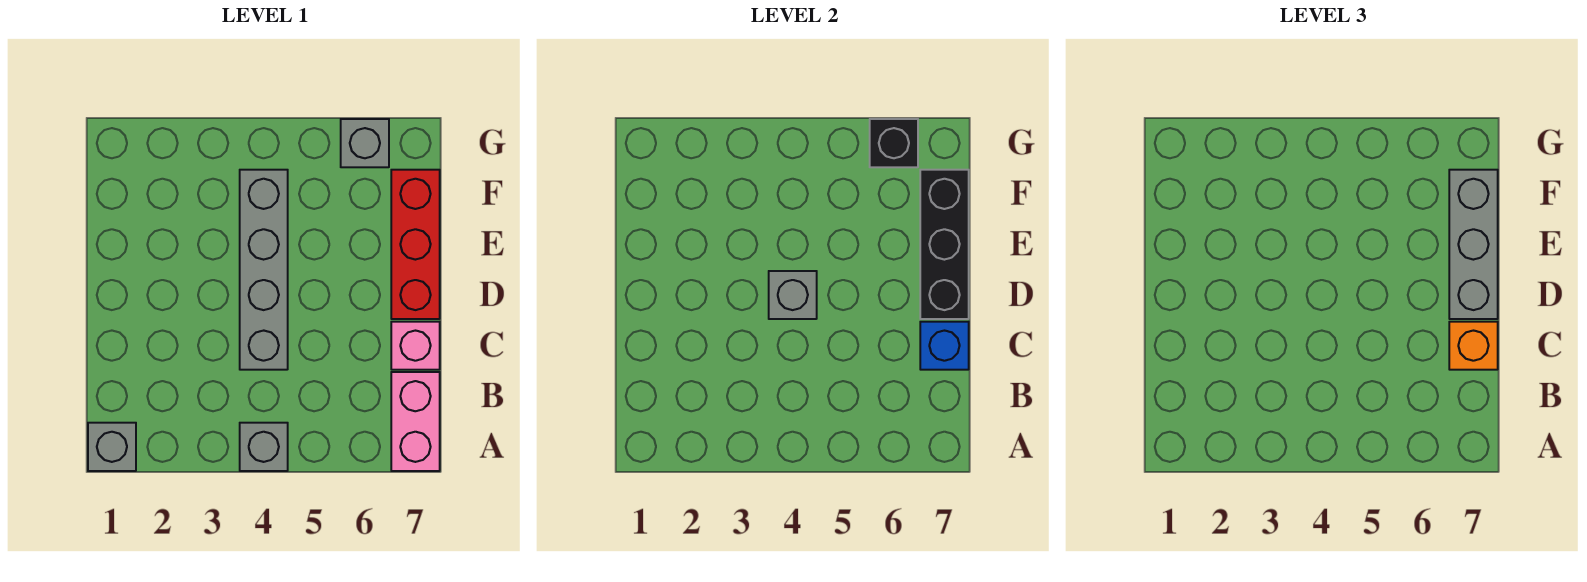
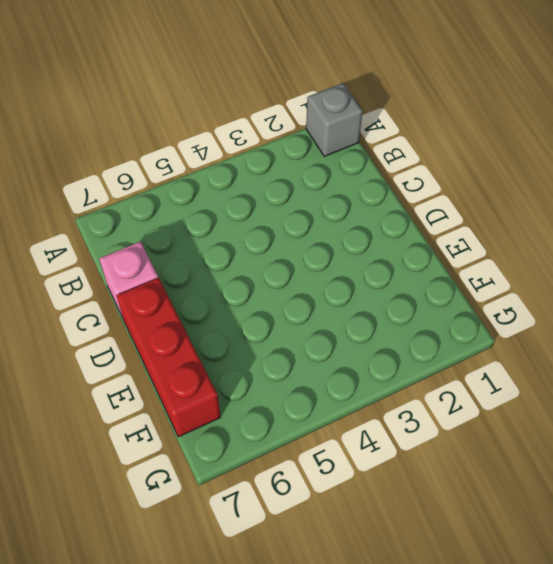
none -> grey brick A4 level 1
none -> pink brick A7:B7 level 1
none -> grey brick C4:F4 level 1

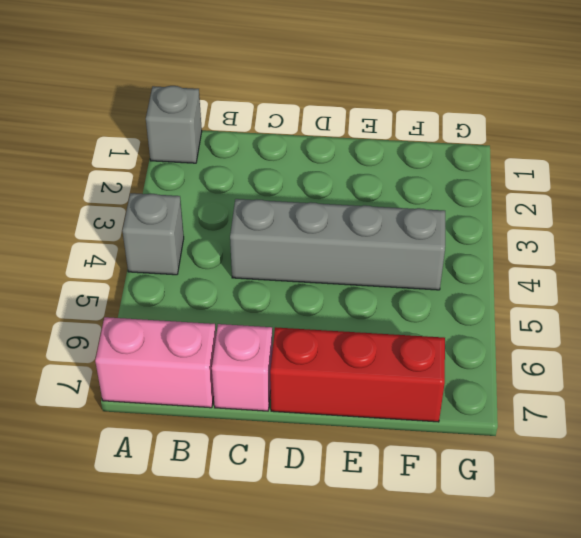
none -> grey brick G6 level 1
none -> blue brick C7 level 2
none -> grey brick D4 level 2

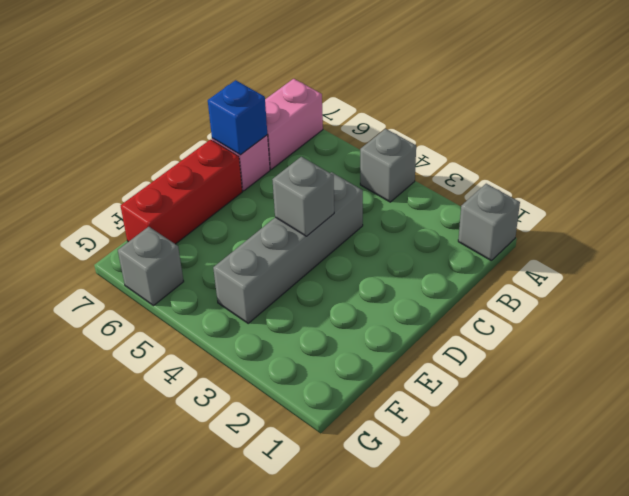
none -> black brick D7:F7 level 2
none -> black brick G6 level 2
none -> orange brick C7 level 3

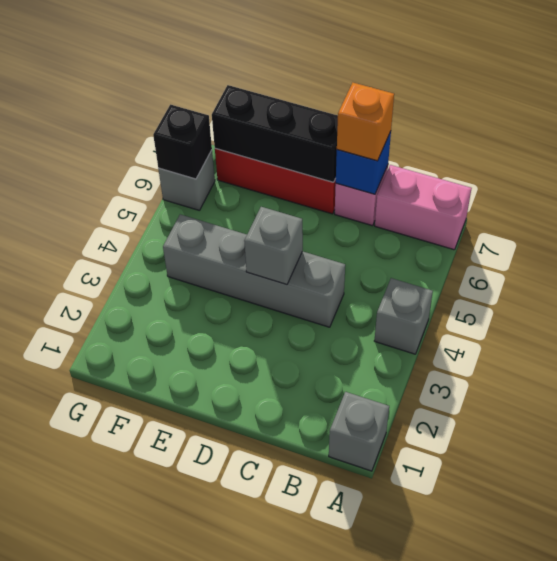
none -> grey brick D7:F7 level 3

